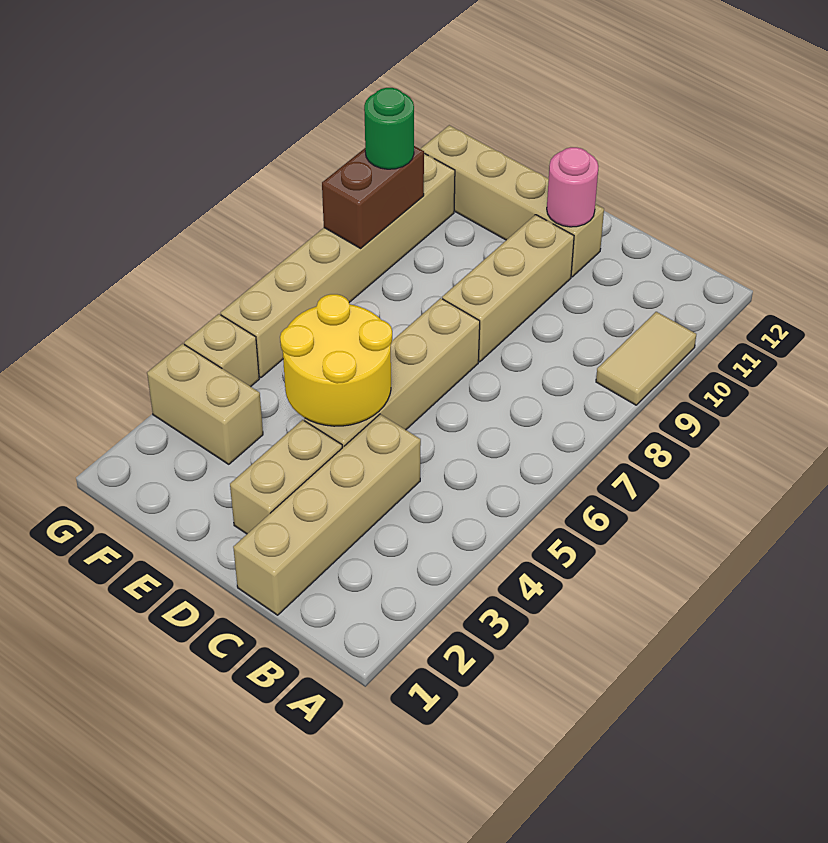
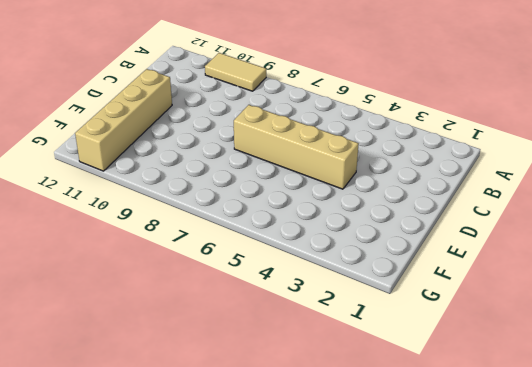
none -> tan brick C1:C4 level 1
none -> tan brick D2:D3 level 1
none -> tan brick D8:D10 level 1

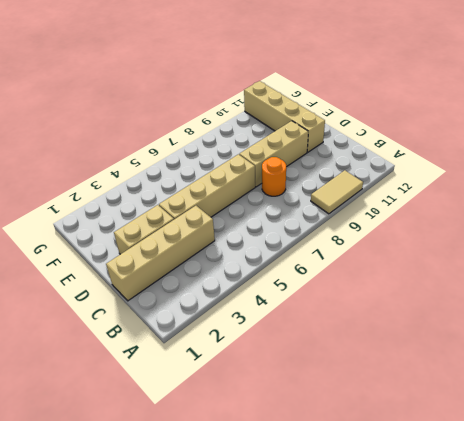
orange round brick C8 level 1 -> none
none -> tan brick F3:G3 level 1
none -> tan brick G4 level 1
none -> tan brick G5:G10 level 1

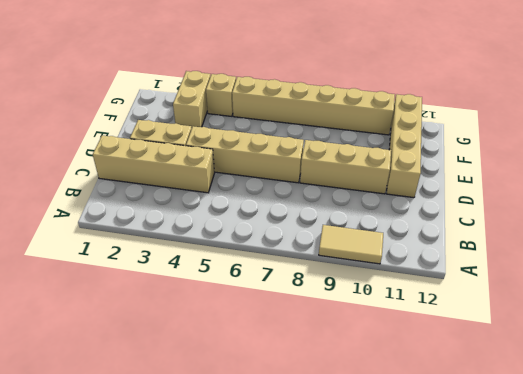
none -> yellow round brick D4:E5 level 2
none -> pink round brick D11 level 2
none -> brown brick G8:G9 level 2

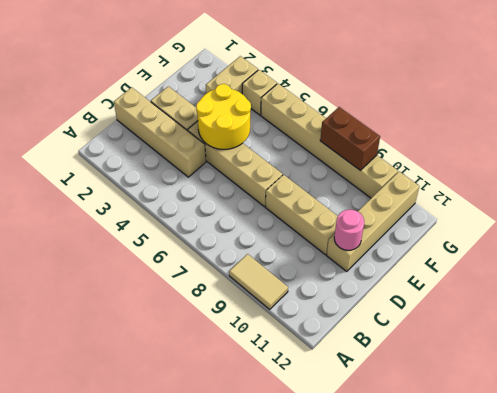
none -> green round brick G9 level 3

